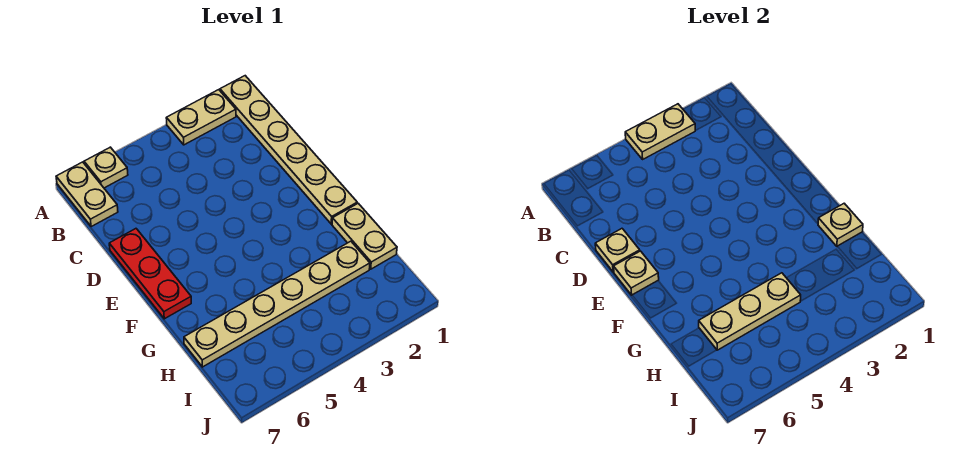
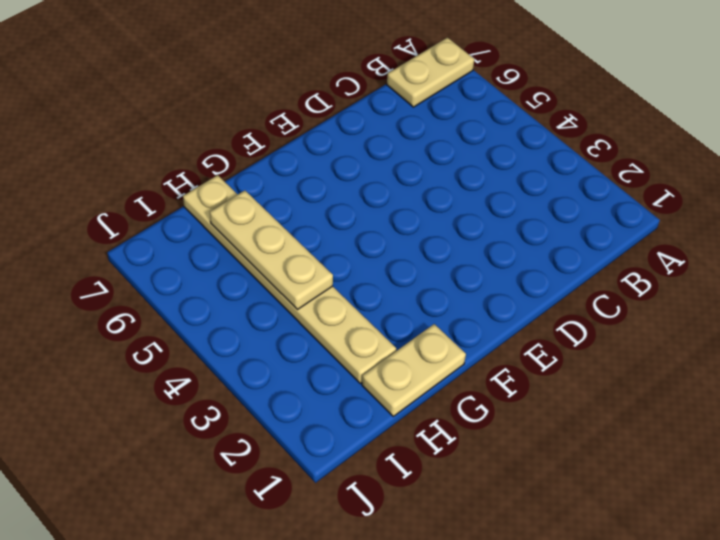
none -> tan plate A1:F1 level 1
none -> tan plate A2:A3 level 1
none -> tan plate A6 level 1

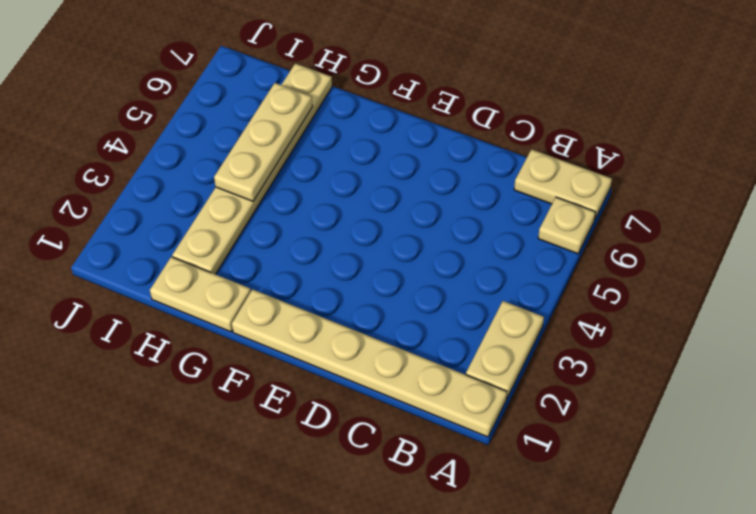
none -> red plate D7:F7 level 1
none -> tan plate A3:A4 level 2
none -> tan plate D7 level 2

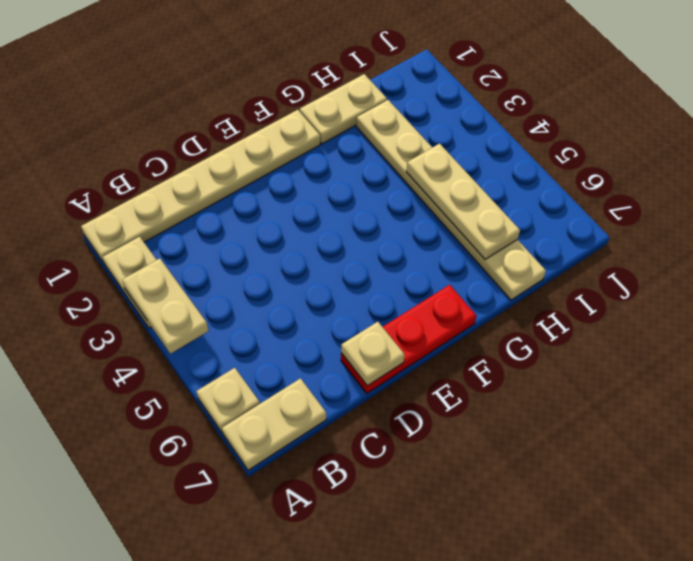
none -> tan plate E7 level 2
none -> tan plate G1 level 2

